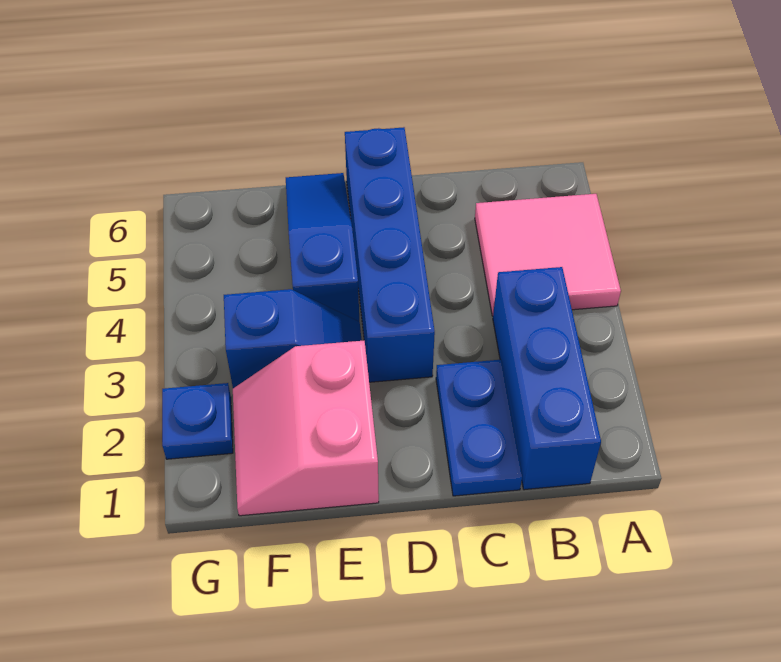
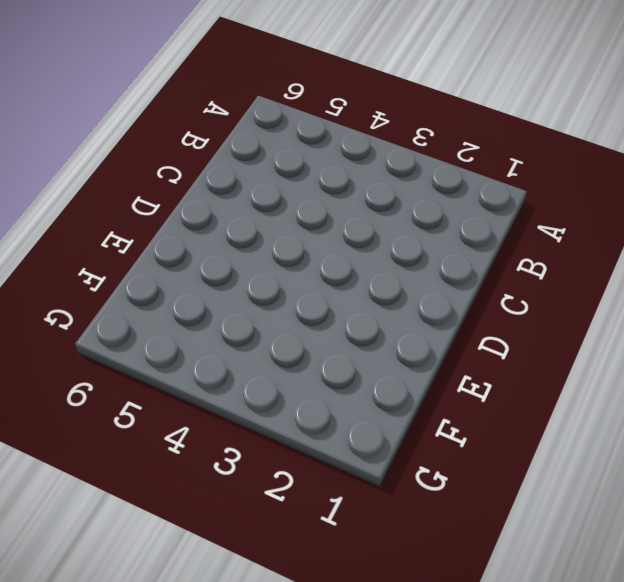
none -> pink tile A4:B5 level 1
none -> blue brick B1:B3 level 1

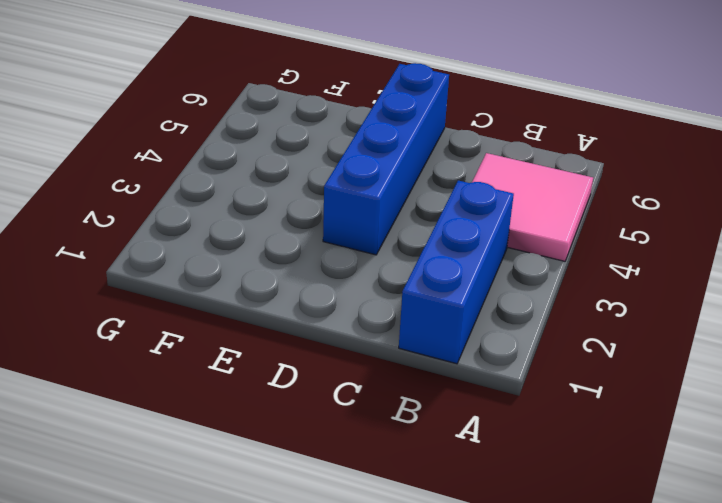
none -> blue plate C1:C2 level 1
none -> pink slope E1:F2 level 1 top E

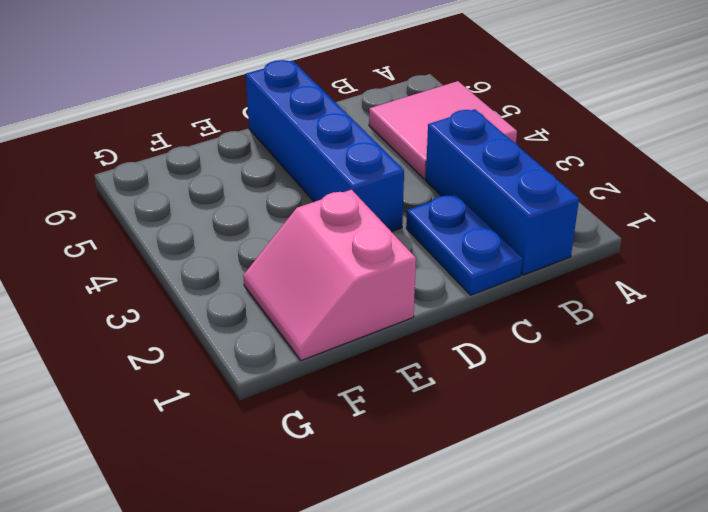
none -> blue slope E3:F3 level 1 top F
none -> blue slope E4:E6 level 1 top 4

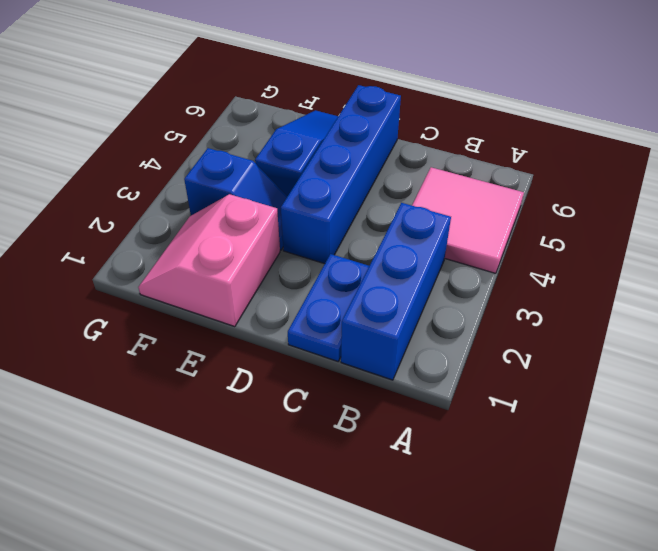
none -> blue plate G2 level 1

